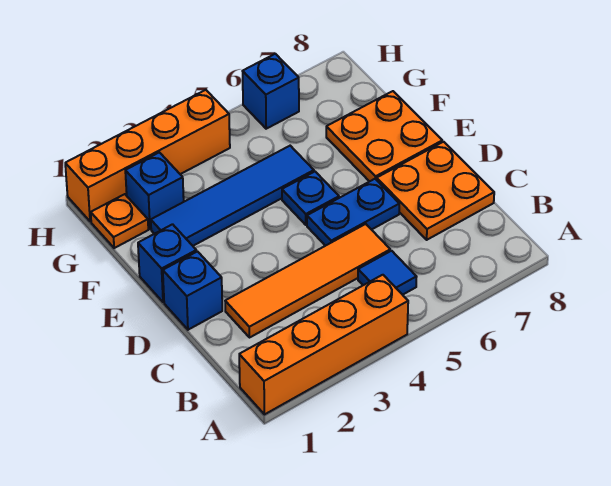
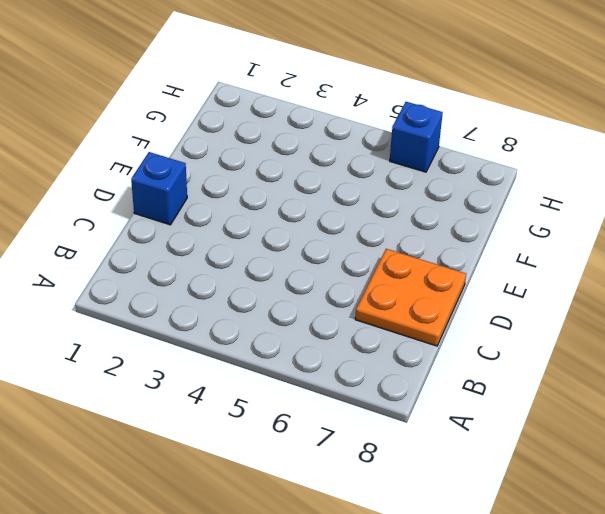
none -> orange brick A1:A4 level 1
none -> blue tile B5 level 1
none -> orange tile C2:C5 level 1

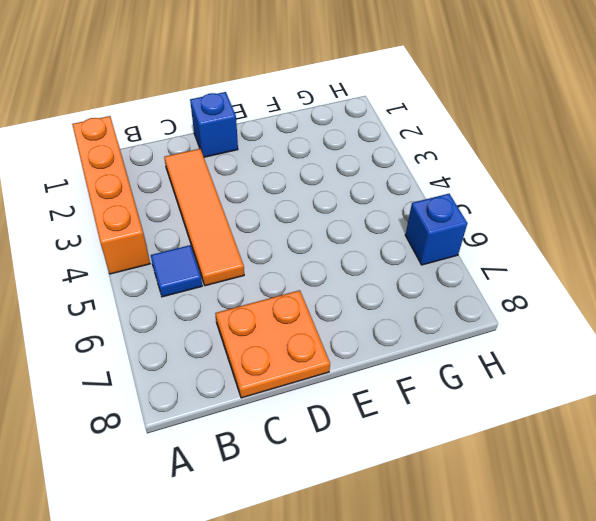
none -> blue plate D5:D6 level 1
none -> blue brick E1 level 1
none -> blue plate E5 level 1

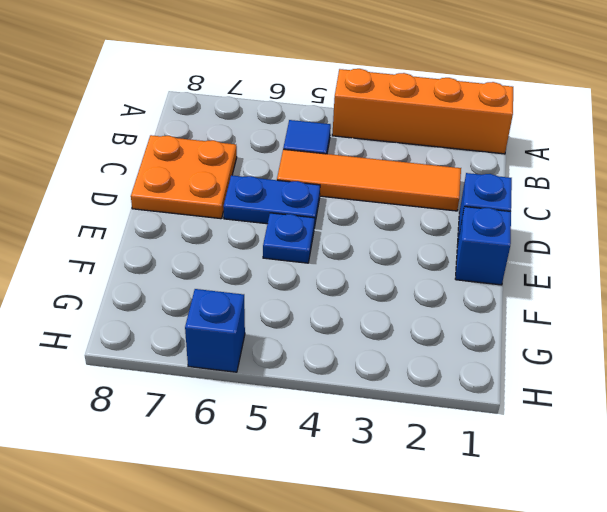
none -> orange plate E7:F8 level 1
none -> blue tile F2:F5 level 1
none -> orange plate G1 level 1

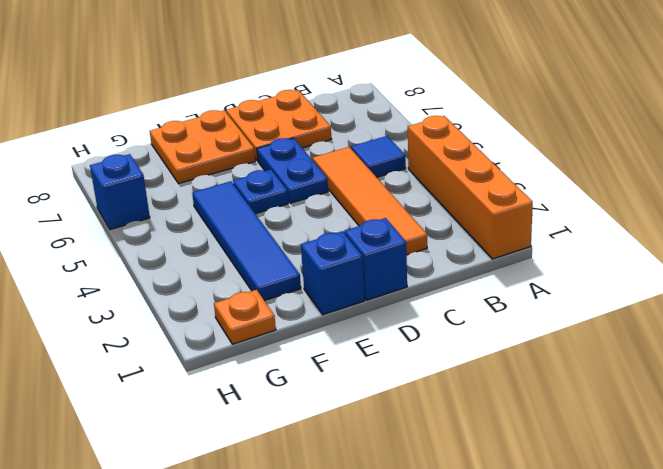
none -> blue brick G2 level 1
none -> orange brick H1:H4 level 1

